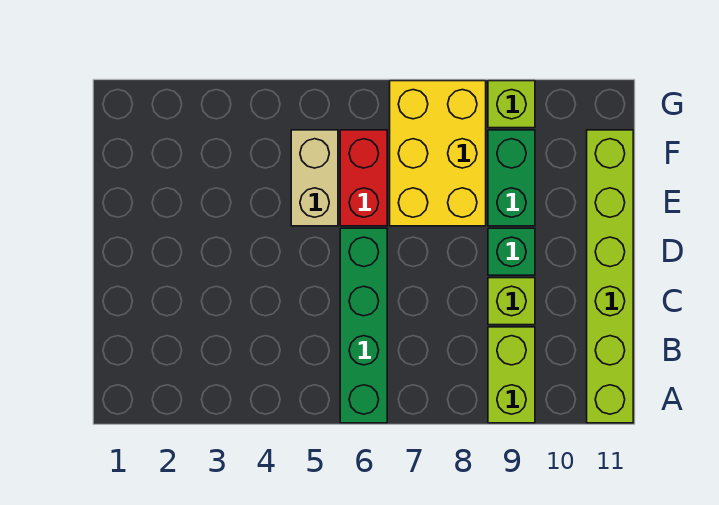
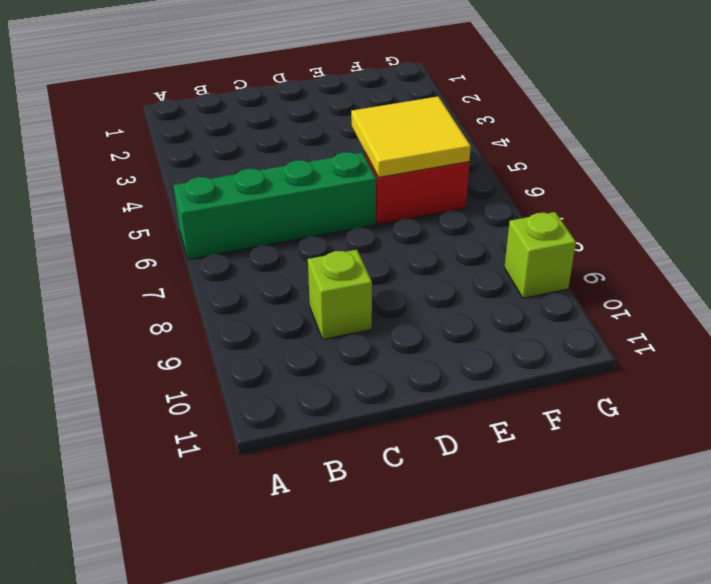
yellow tile E5:F6 level 2 -> none
none -> lime brick A9:B9 level 1
none -> lime brick A11:F11 level 1

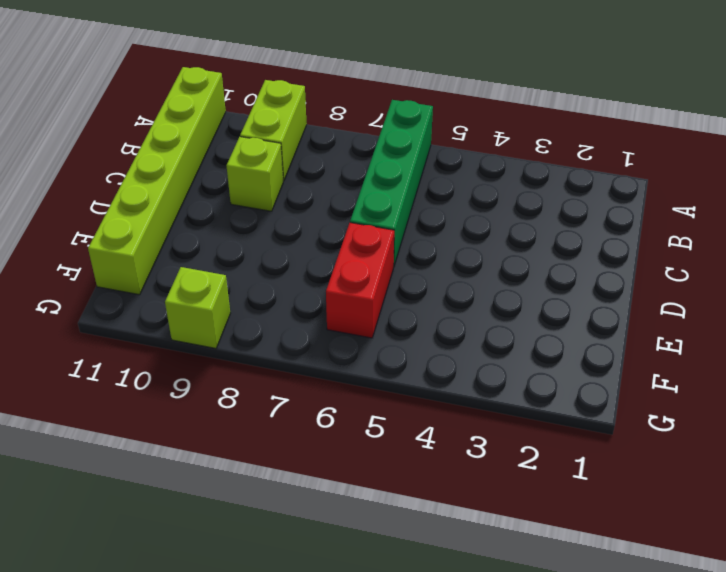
none -> green brick D9 level 1
none -> tan brick E5:F5 level 1

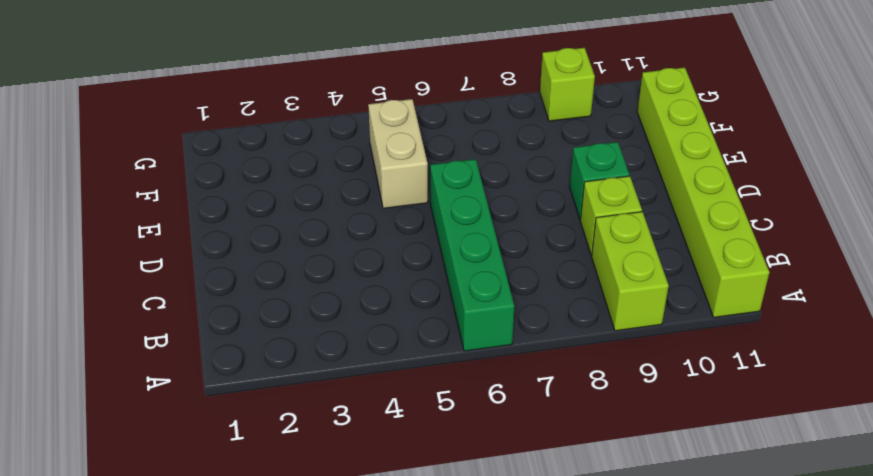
none -> red brick E6:F6 level 1
none -> yellow brick E7:G8 level 1

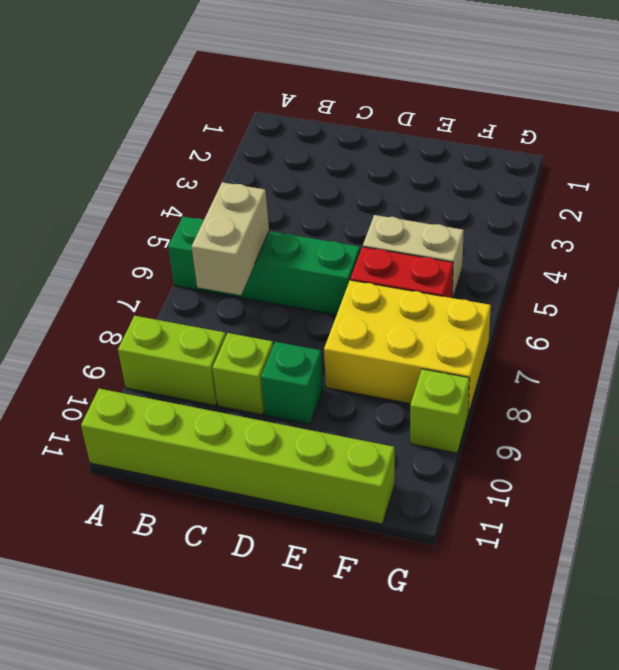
tan brick B6:B7 level 2 -> none
none -> green brick E9:F9 level 1

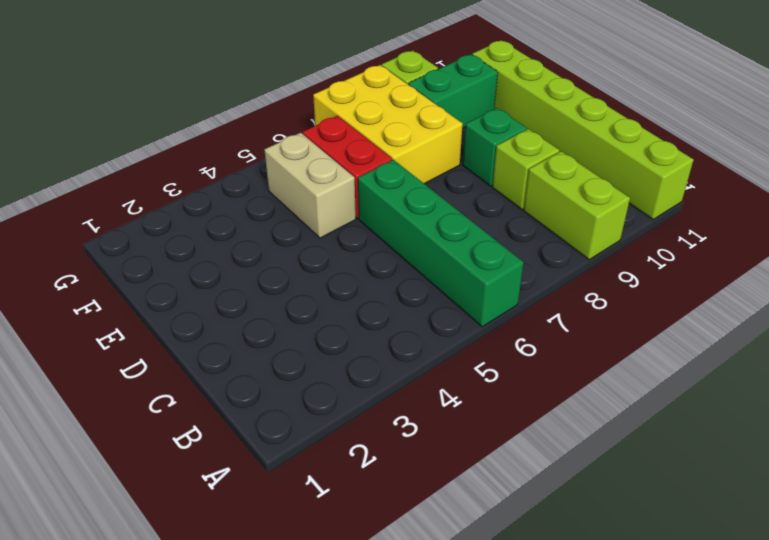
green brick F9:F10 level 1 -> green brick E9:F9 level 1

